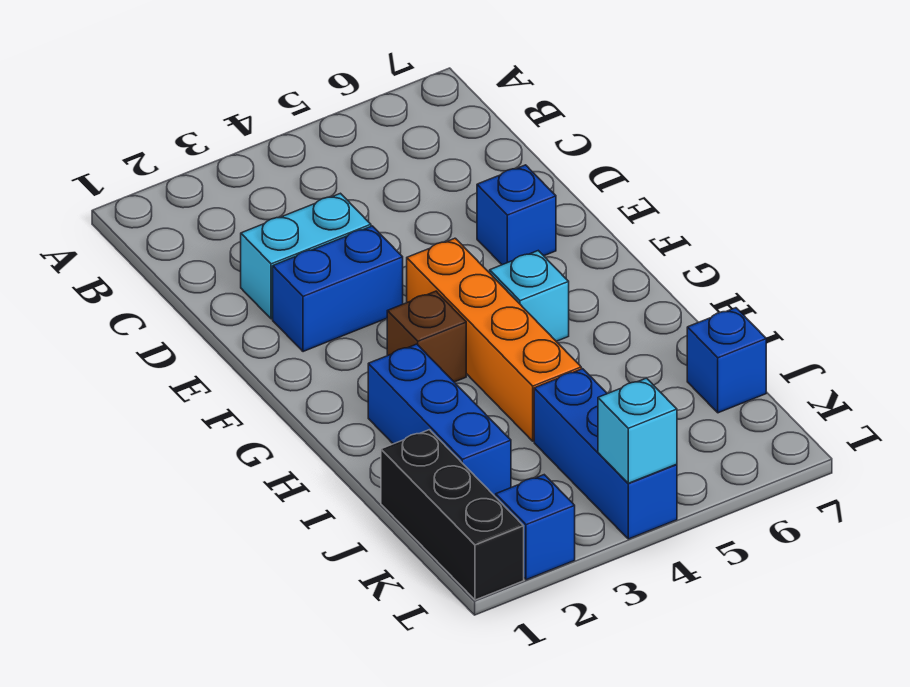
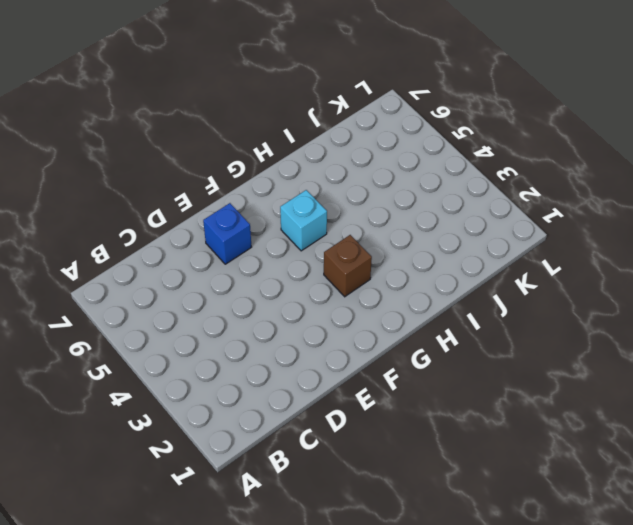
none -> cyan brick D2:D3 level 1
none -> blue brick E2:E3 level 1
none -> orange brick F4:I4 level 1

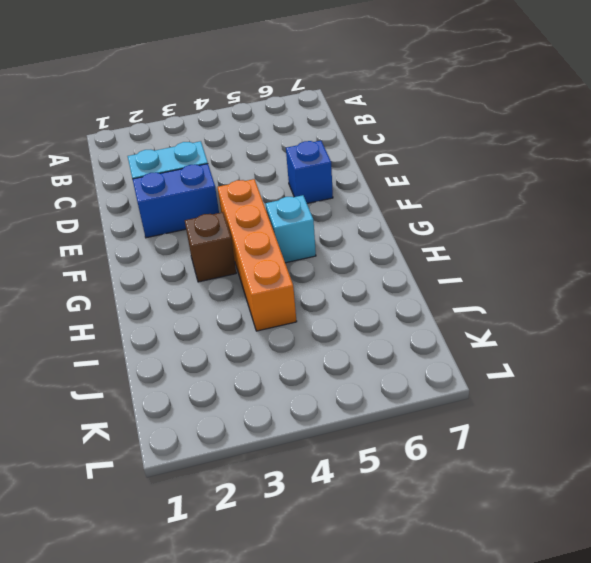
none -> blue brick H2:J2 level 1
none -> black brick J1:L1 level 1
none -> blue brick J4:L4 level 1

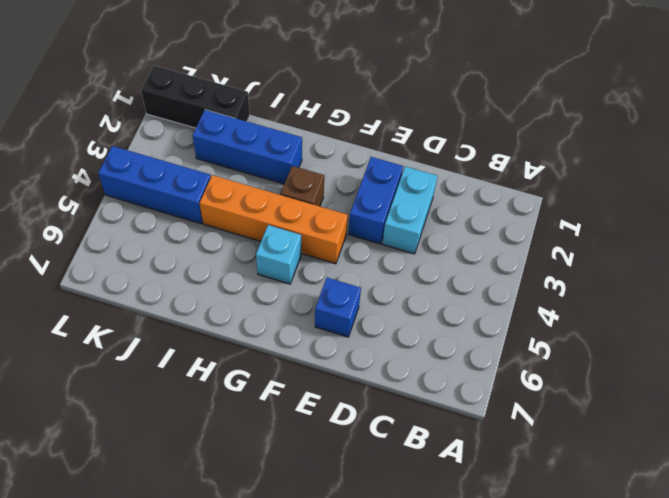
none -> blue brick J7 level 1
none -> blue brick L2 level 1
none -> cyan brick L4 level 2

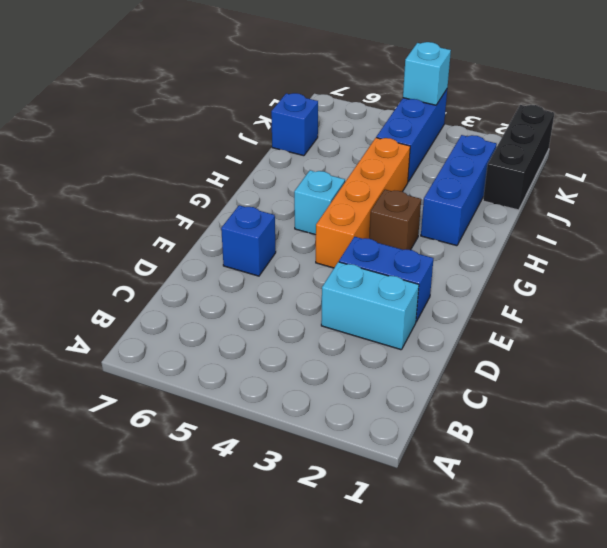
none -> blue brick L2 level 1

